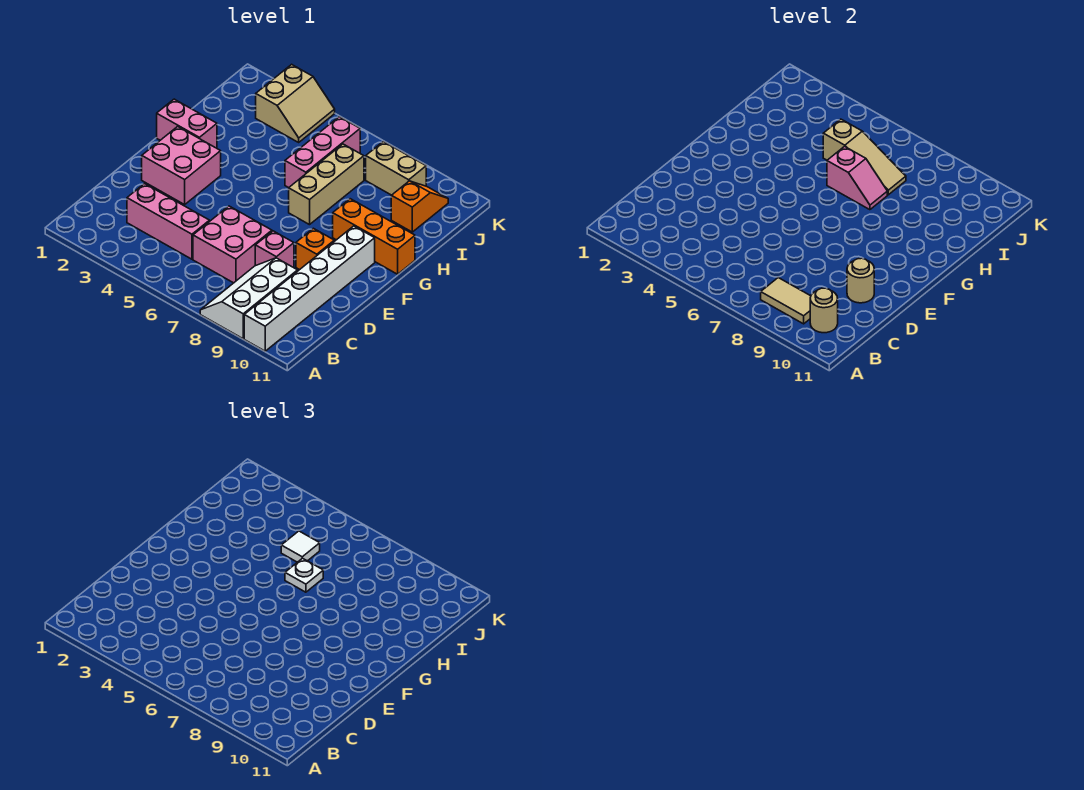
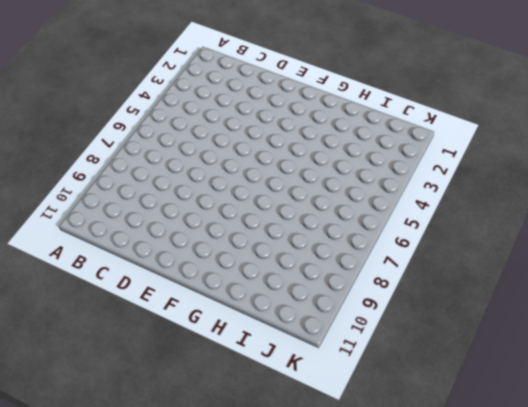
none -> white slope A8:C9 level 1 top 9
none -> white brick A10:F10 level 1
none -> pink brick C3:C5 level 1

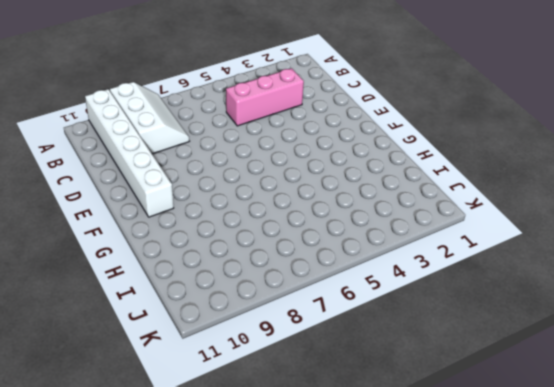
none -> pink brick C6:D7 level 1
none -> pink brick D8 level 1
none -> pink brick E2:F3 level 1

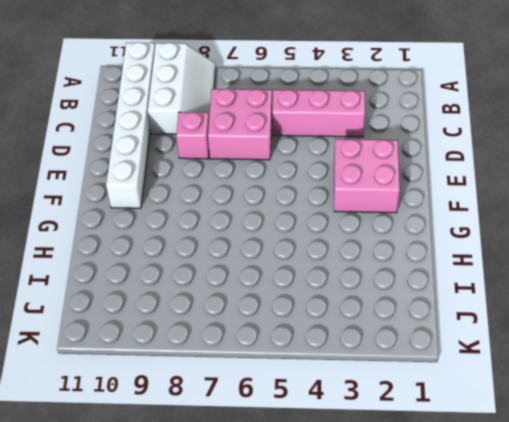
none -> orange brick E9 level 1
none -> pink brick G1:G2 level 1
none -> tan brick G7:I7 level 1

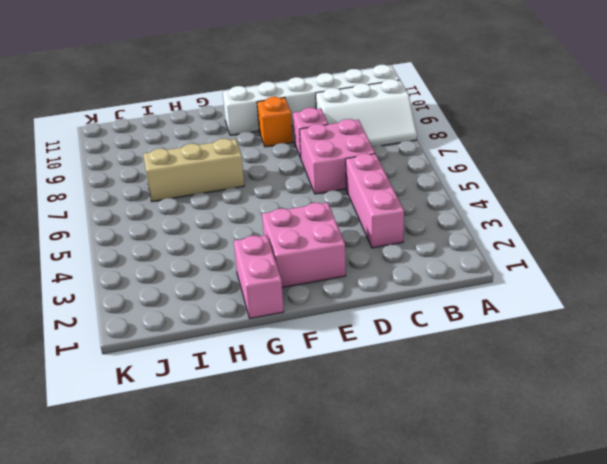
none -> orange brick G9:G11 level 1
none -> pink brick H6:J6 level 1
none -> orange slope I10:J10 level 1 top I

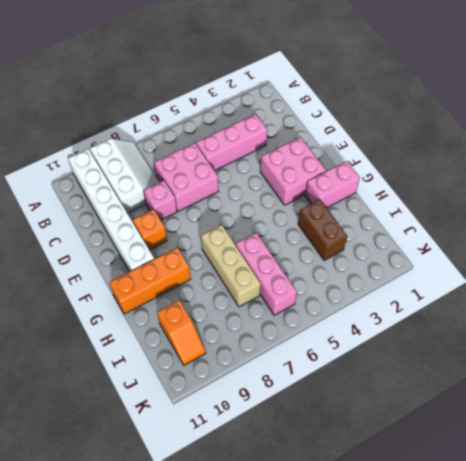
brown brick H3:I3 level 1 -> none
none -> tan slope J3:K4 level 1 top 3
none -> tan brick J8:J9 level 1
none -> tan tile B8:B9 level 2

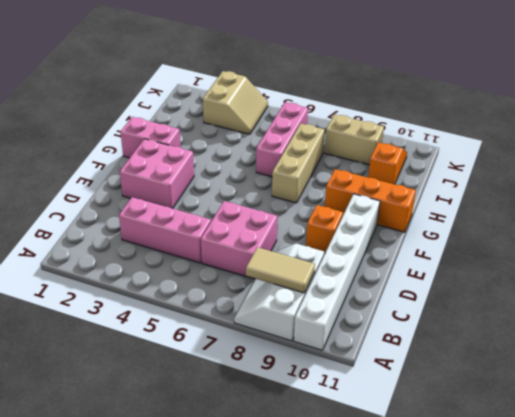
none -> pink brick D8 level 1
none -> tan round brick B10 level 2
none -> tan round brick D10 level 2

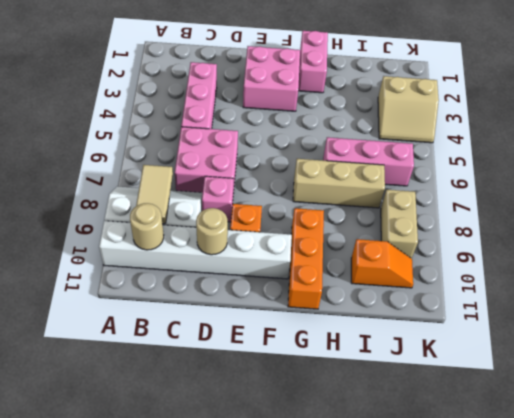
none -> pink slope H6:H7 level 2 top 6
none -> tan slope I5:I7 level 2 top 5
none -> white plate H6 level 3

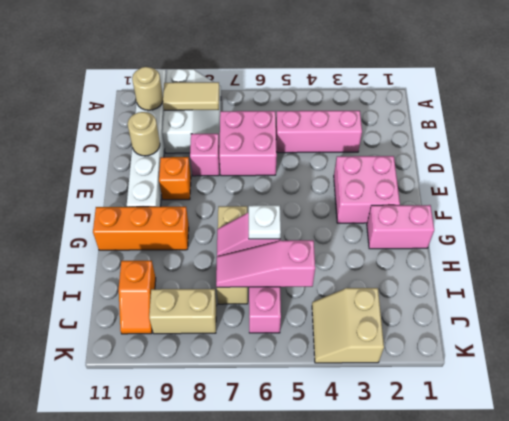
pink slope I5:I7 level 2 top 5 -> tan slope I5:I7 level 2 top 5
none -> white tile I5 level 3

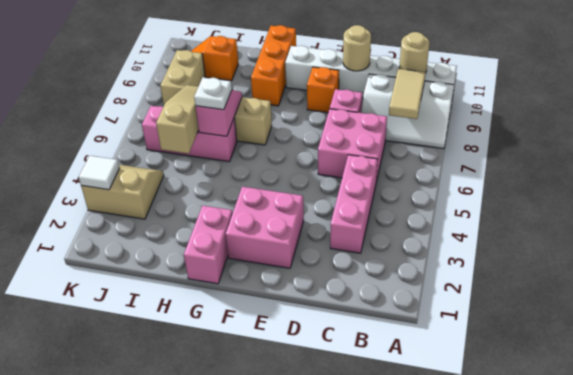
white tile K3 level 2 -> white tile I5 level 3

